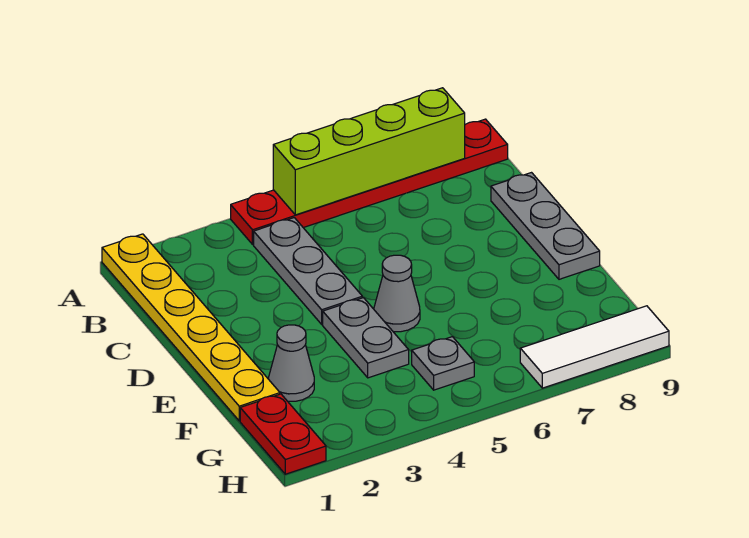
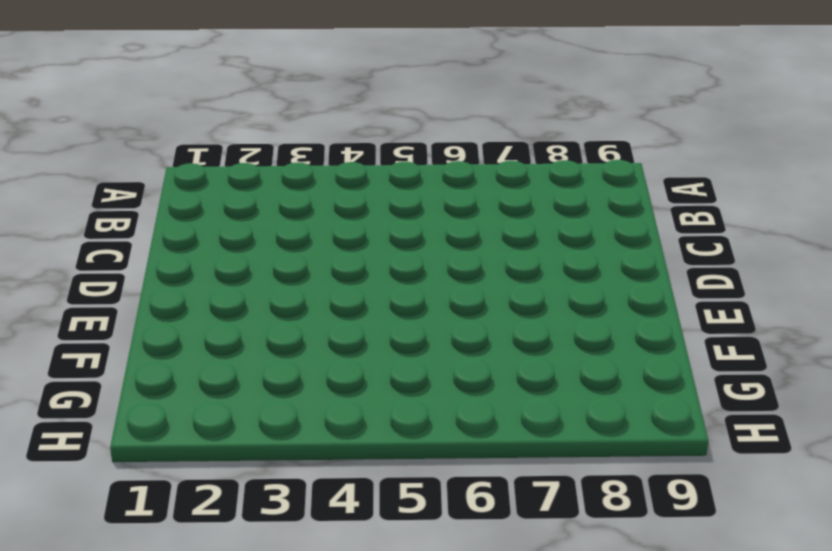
none -> yellow plate A1:F1 level 1
none -> red plate A4:A9 level 1

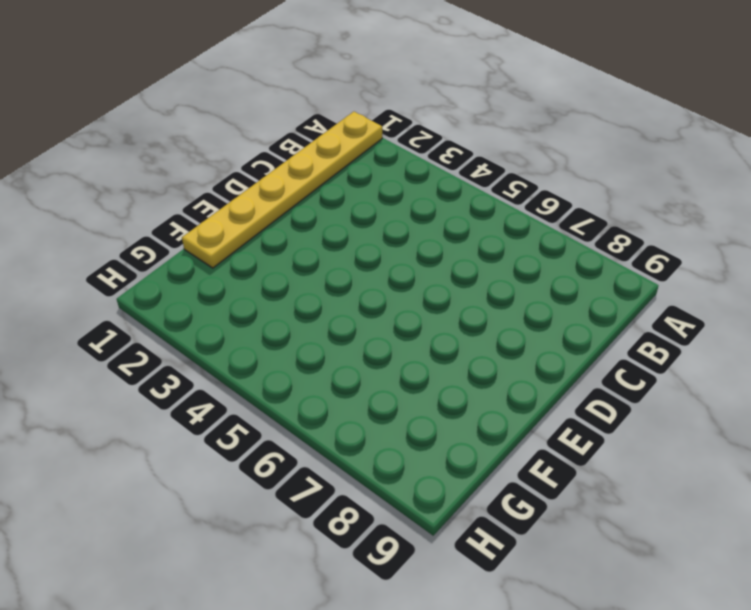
none -> red plate A4:A9 level 1
none -> grey plate B4:D4 level 1

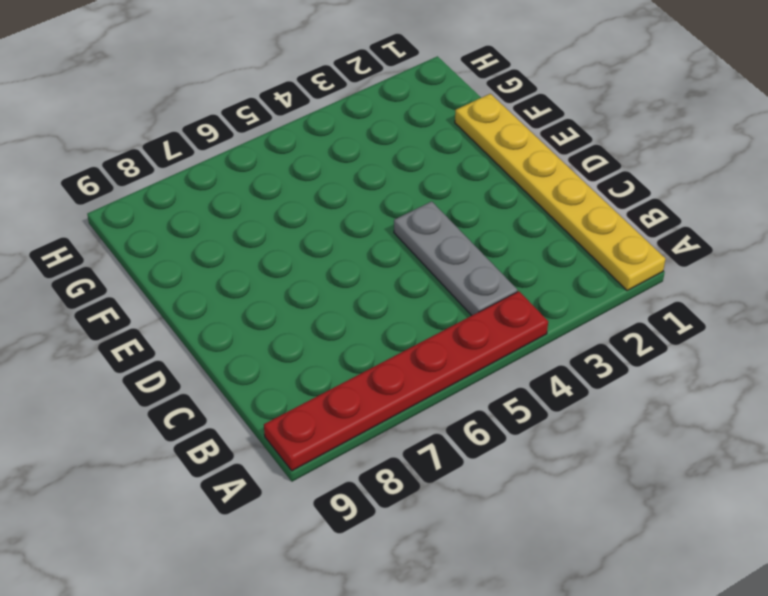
none -> grey plate C9:E9 level 1
none -> grey plate E4:F4 level 1

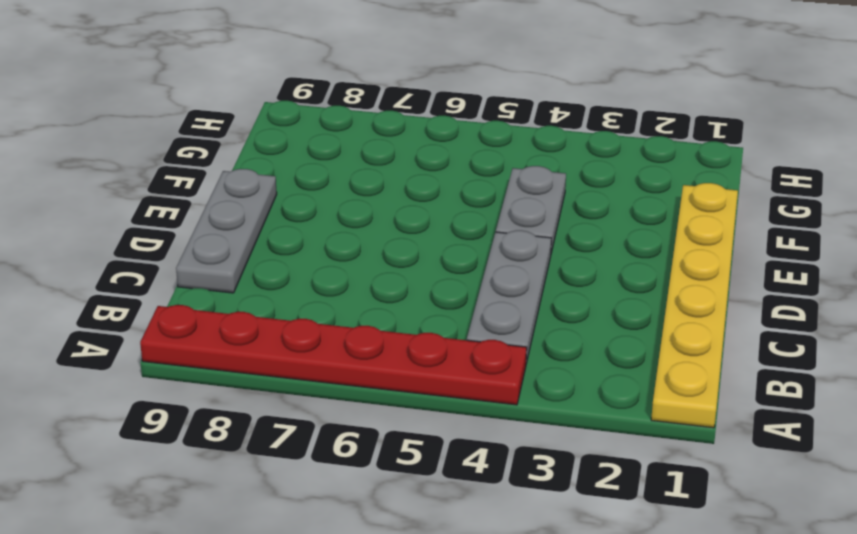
none -> grey cone E5 level 1
none -> grey cone F2 level 1

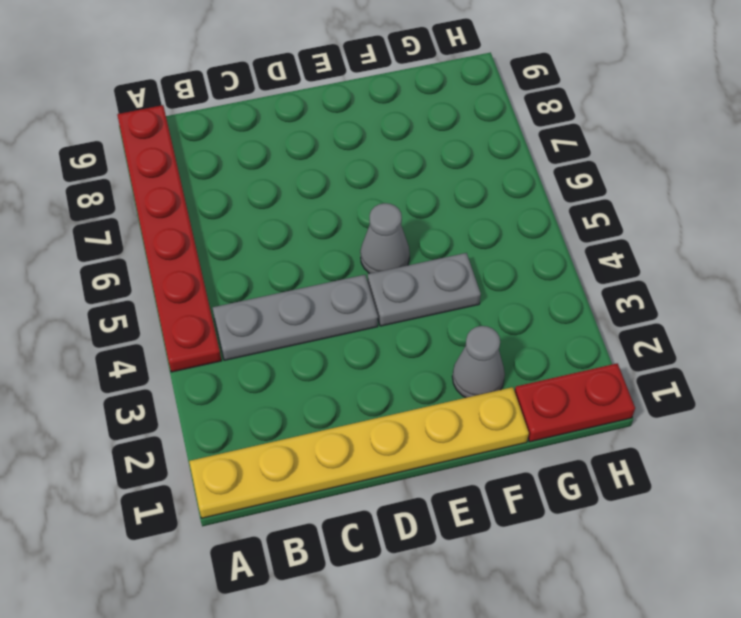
none -> grey plate C9:E9 level 1
none -> grey plate G5 level 1

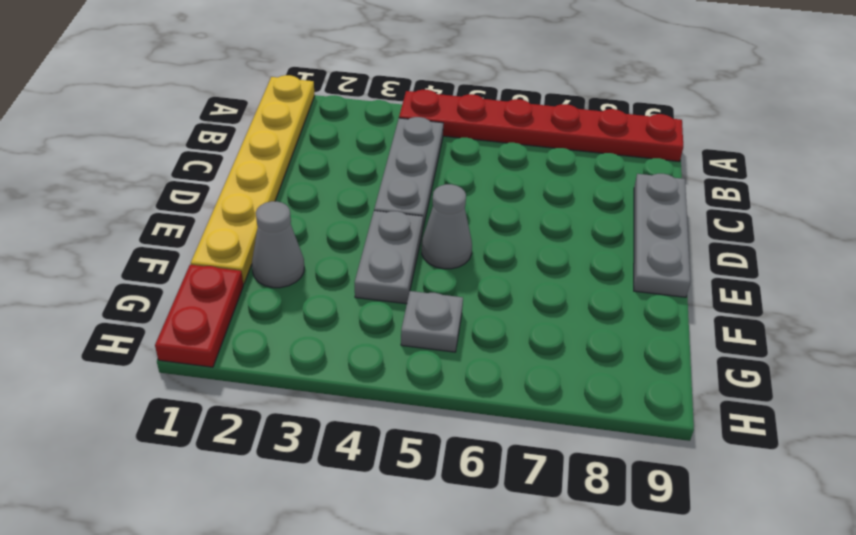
none -> white tile H7:H9 level 1
none -> lime brick A5:A8 level 2

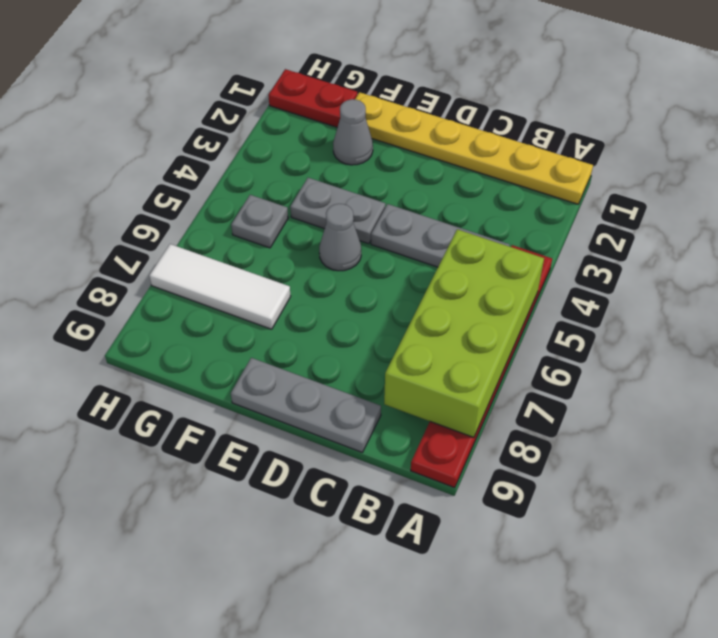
lime brick A5:B8 level 2 -> lime brick A5:A8 level 2
white tile F7:H7 level 1 -> white tile H7:H9 level 1

